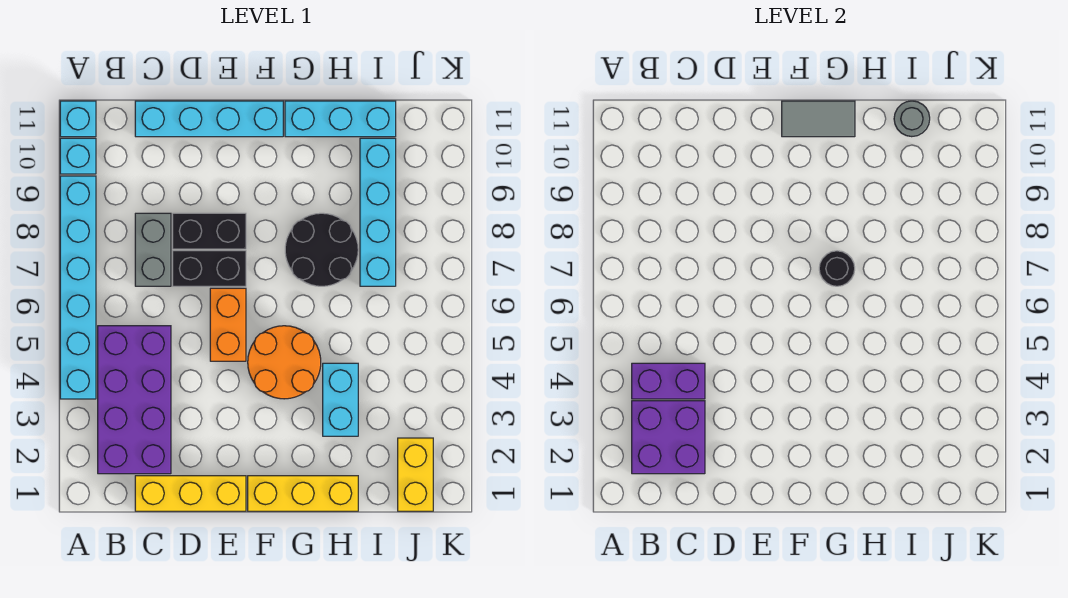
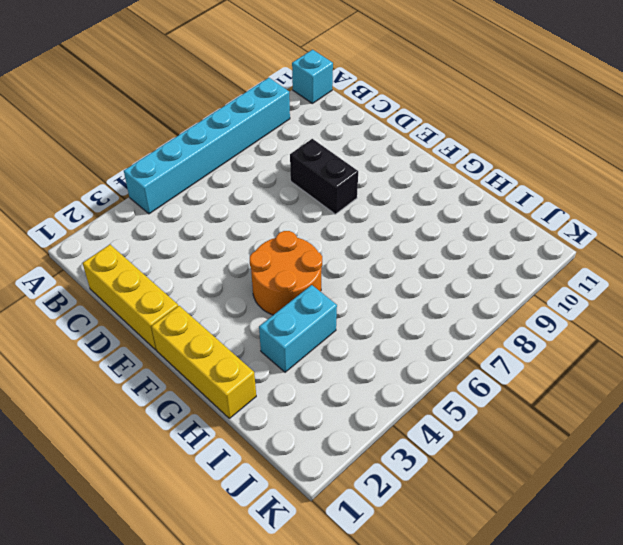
none -> cyan brick A10 level 1
none -> purple brick B2:C5 level 1
none -> grey brick C7:C8 level 1

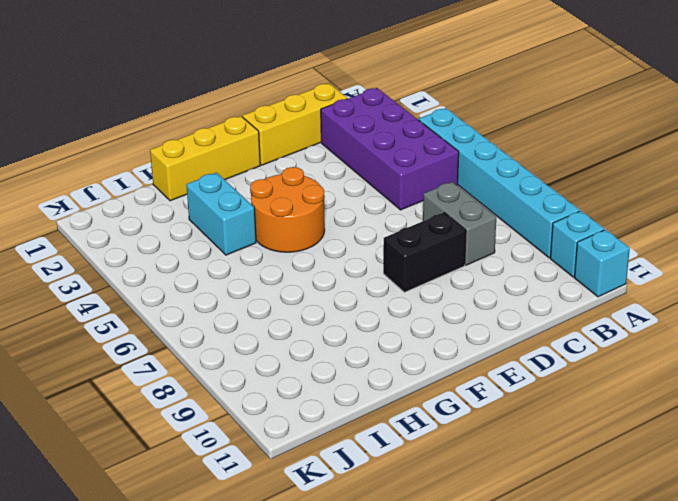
none -> cyan brick C11:F11 level 1
none -> black brick D7:E7 level 1
none -> orange brick E5:E6 level 1

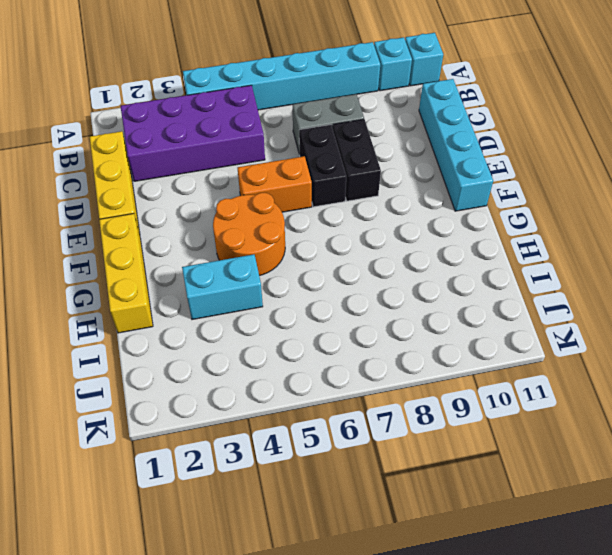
none -> black round brick G7:H8 level 1
none -> cyan brick G11:I11 level 1
none -> cyan brick I7:I10 level 1

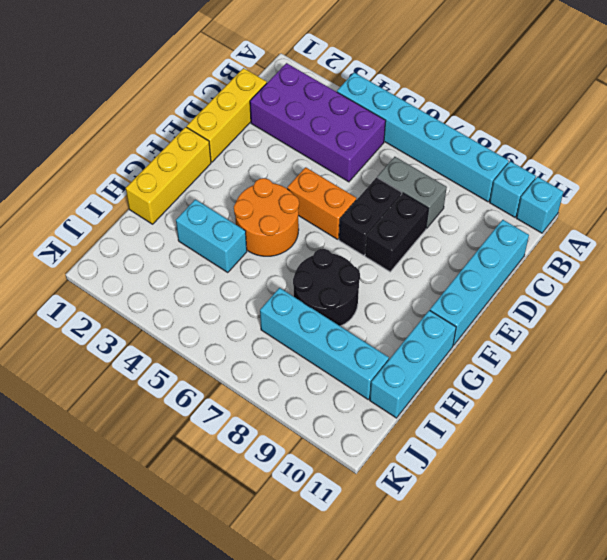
none -> yellow brick J1:J2 level 1
none -> purple brick B2:C3 level 2
none -> purple brick B4:C4 level 2

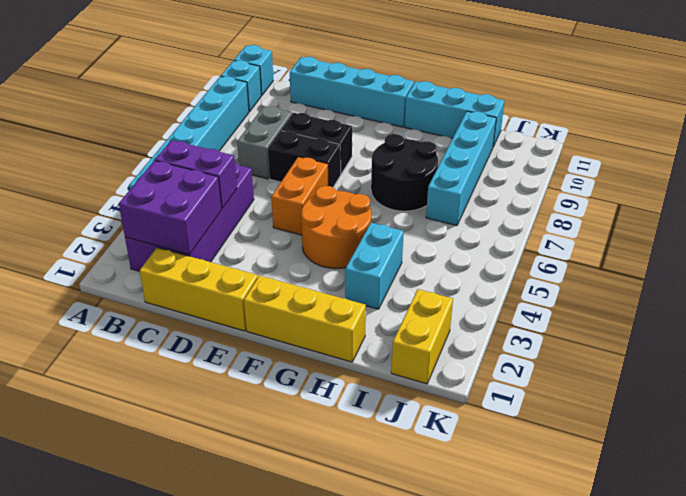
none -> grey tile F11:G11 level 2
none -> black round brick G7 level 2
none -> grey round brick I11 level 2

